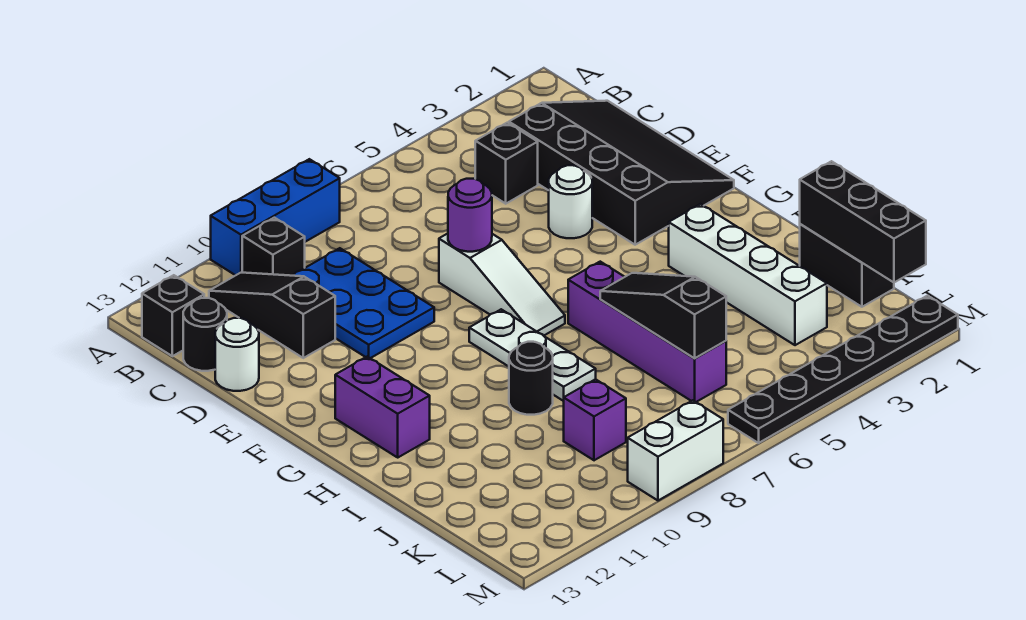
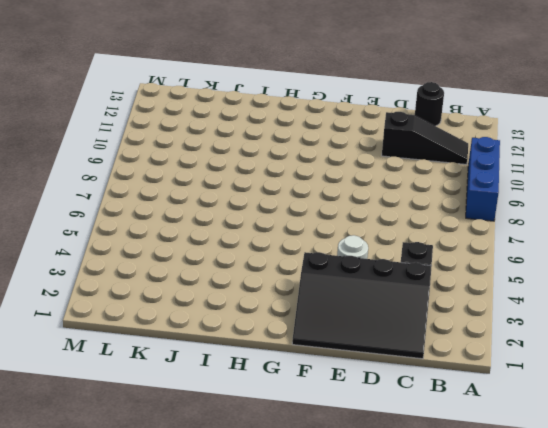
none -> black brick B10 level 1
none -> black brick B13 level 1
none -> blue plate C9:E10 level 1

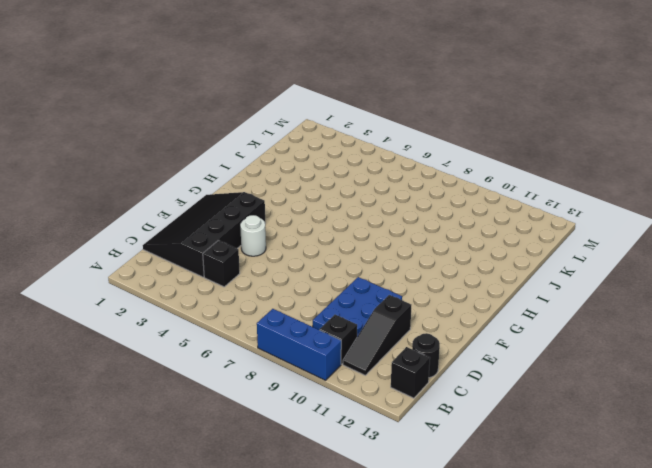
none -> white round brick D13 level 1
none -> white slope E7:G7 level 1 top E
none -> white plate G8:I8 level 1

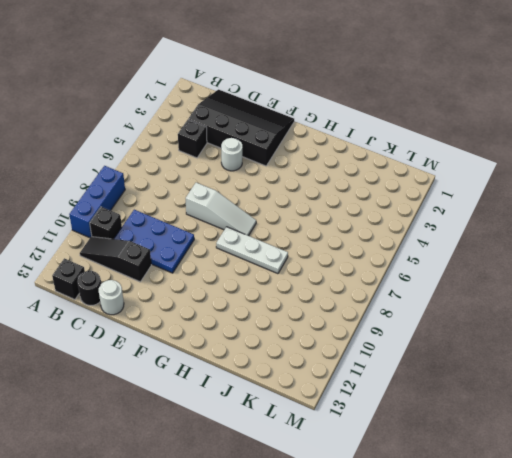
none -> purple brick G12:H12 level 1
none -> white brick H3:K3 level 1
none -> purple brick H6:K6 level 1

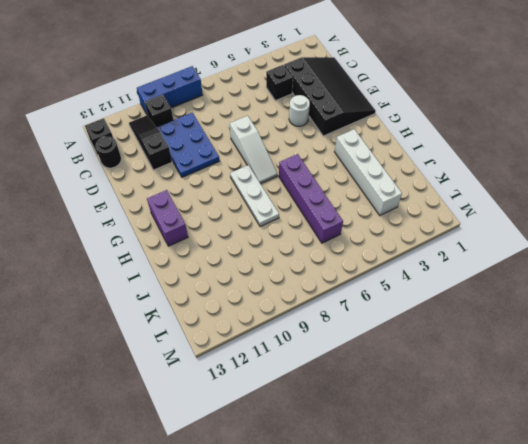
none -> white round brick D13 level 1
none -> black round brick I9 level 1
none -> black brick J1:K1 level 1

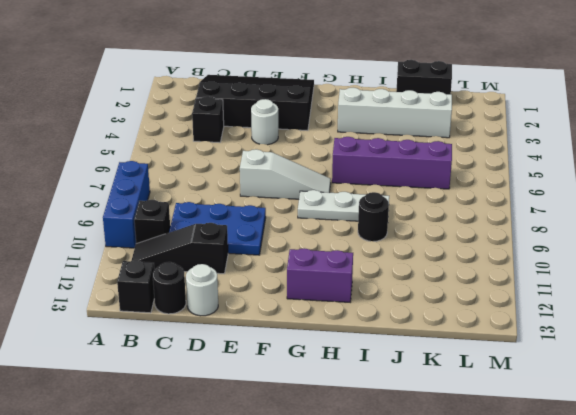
none -> purple brick K9 level 1
none -> black plate M1:M6 level 1
none -> white brick M8:M9 level 1

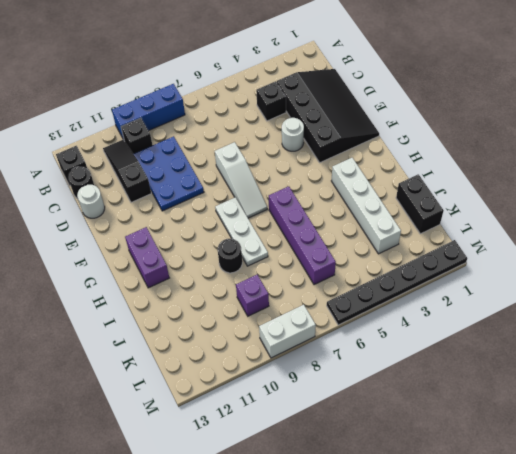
none -> purple round brick E7 level 2
none -> black slope I6:K6 level 2 top K
none -> black brick J1:L1 level 2

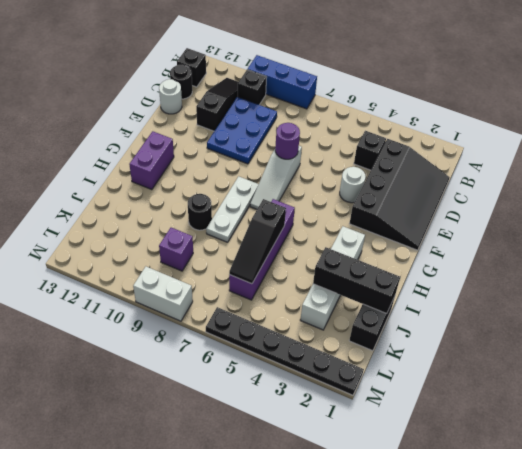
black slope I6:K6 level 2 top I -> black slope I6:K6 level 2 top K
black brick J1:J3 level 2 -> black brick J1:L1 level 2

